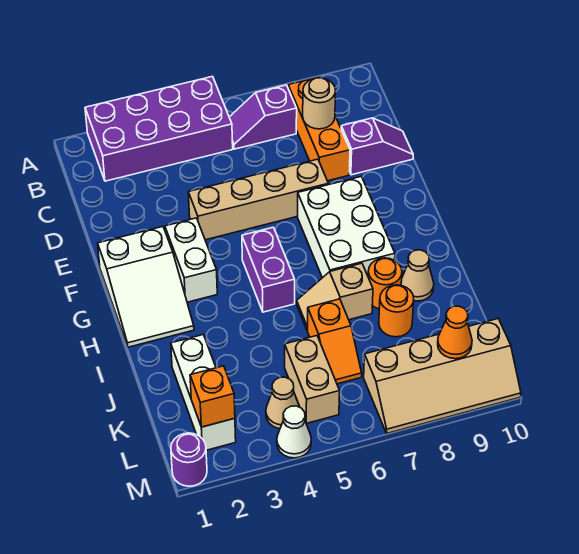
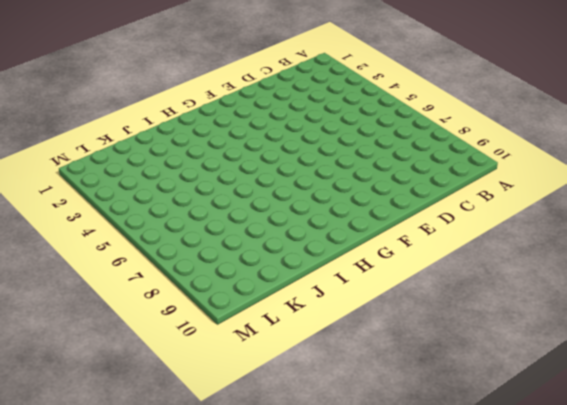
none -> purple brick A2:B5 level 1
none -> purple slope B6:B7 level 1 top 7
none -> orange brick B8:D8 level 1

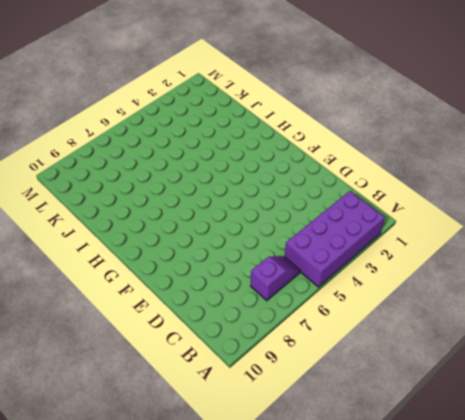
none -> orange brick B8:D8 level 1
none -> purple slope D9:D10 level 1 top 9
none -> tan brick E4:E7 level 1

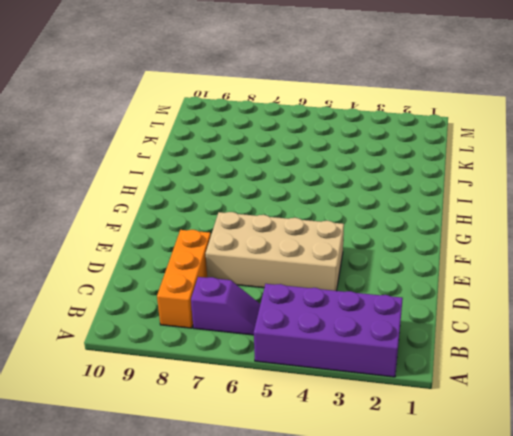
tan brick D4:E7 level 1 -> tan brick E4:E7 level 1
none -> purple slope D9:D10 level 1 top 9
none -> white slope F1:H2 level 1 top F
none -> white brick F3:G3 level 1

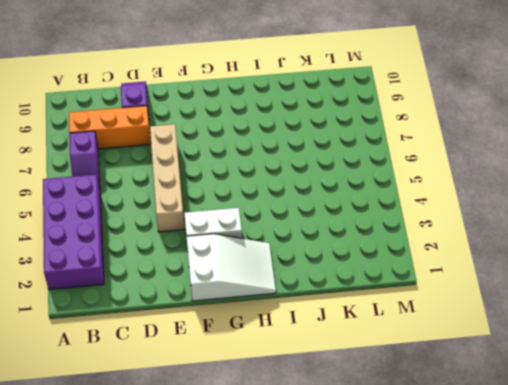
none -> white brick F7:H8 level 1
none -> purple brick G5:H5 level 1
none -> tan slope I6:I7 level 1 top 7

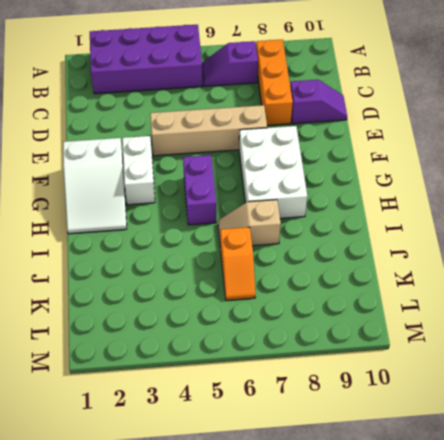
none -> orange round brick I8 level 1
none -> tan cone I9 level 1
none -> white brick J2:L2 level 1

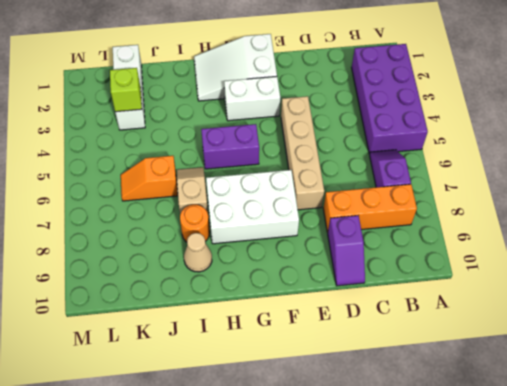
white brick K1:K3 level 1 -> white brick J2:L2 level 1
lime brick K3 level 2 -> none
none -> orange round brick J8 level 1
none -> tan brick K5:L5 level 1
none -> tan cone L4 level 1

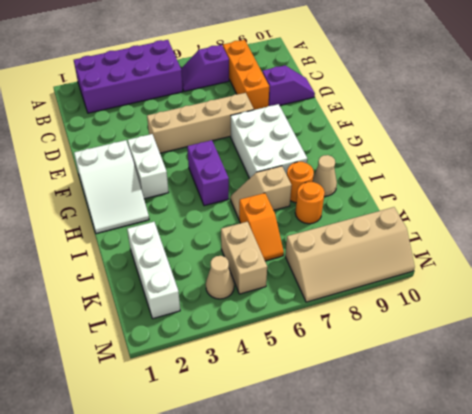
none -> purple round brick M1 level 1
none -> white cone M4 level 1
none -> tan round brick C8 level 2

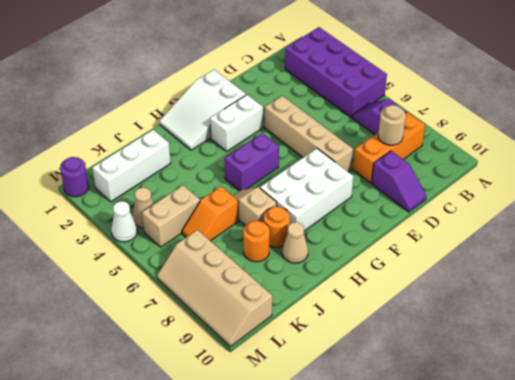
none -> orange brick L2 level 2
none -> orange cone L9 level 2

